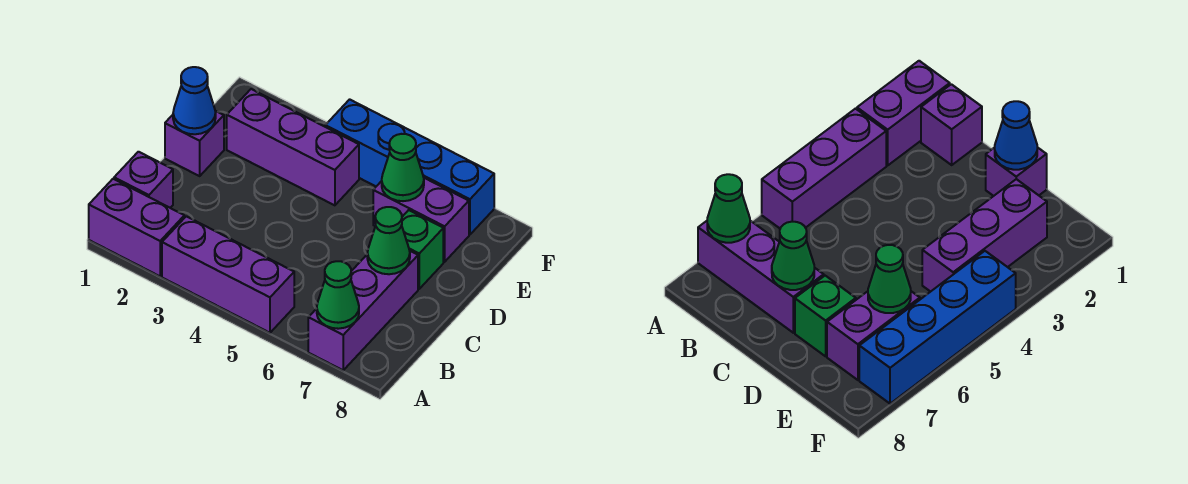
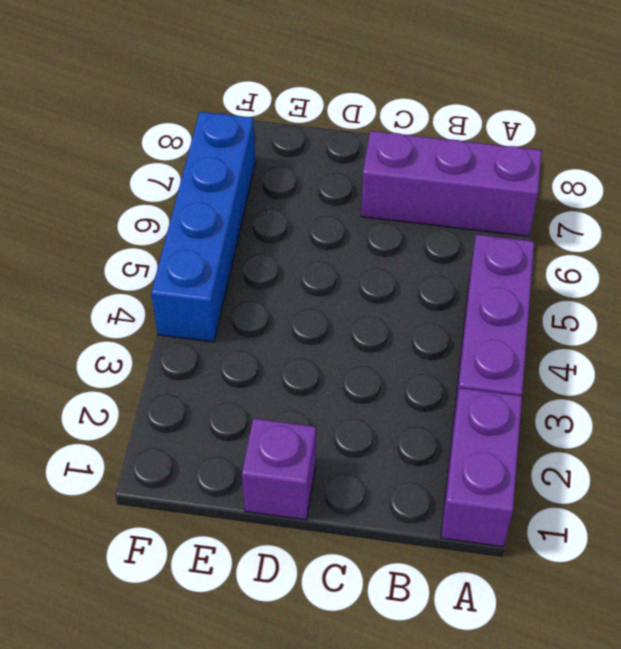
none -> purple brick B1 level 1
none -> green brick D7 level 1
none -> purple brick E2:E4 level 1

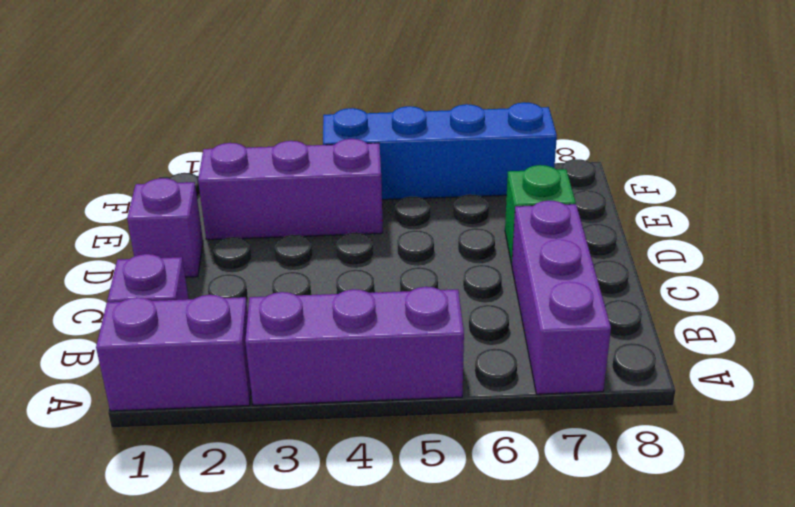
none -> purple brick E6:E7 level 1
none -> green cone A7 level 2
none -> green cone C7 level 2

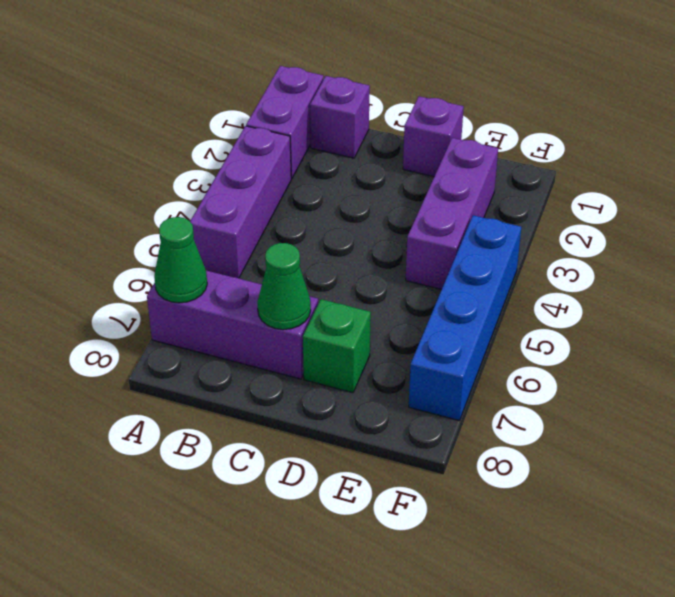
none -> purple brick E6:E7 level 1
none -> blue cone D1 level 2
none -> green cone E6 level 2

